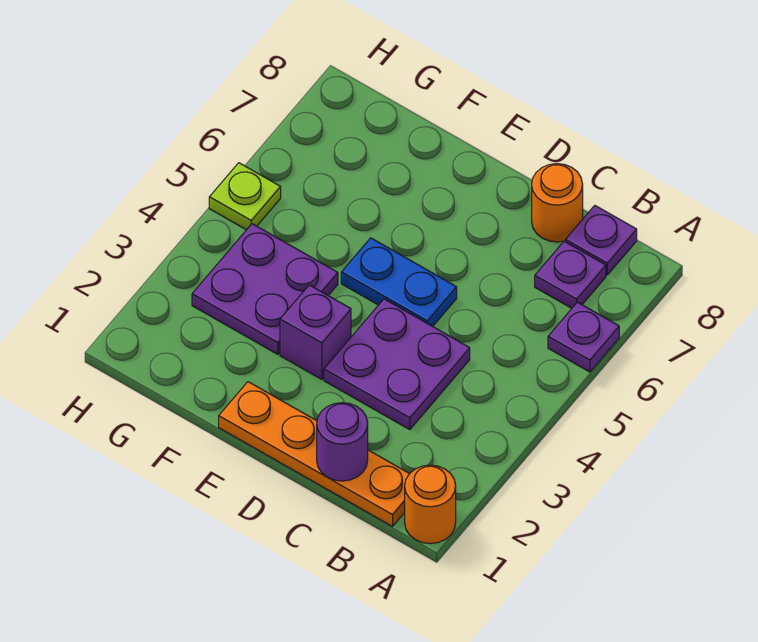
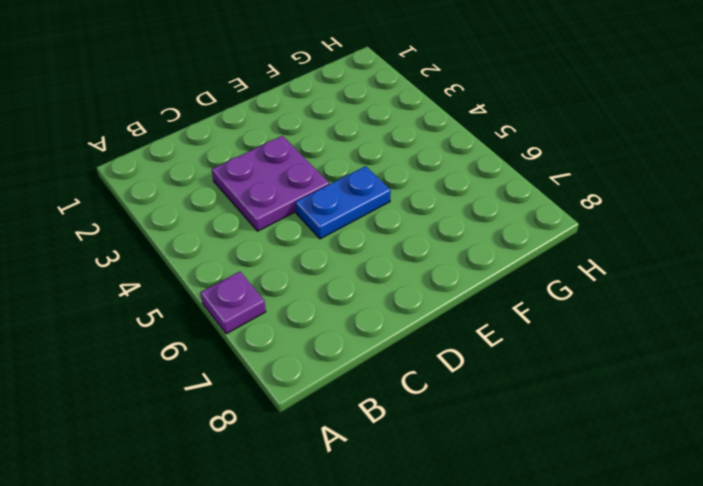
none -> orange round brick A1 level 1
none -> orange plate B1:E1 level 1
none -> purple plate B7 level 1

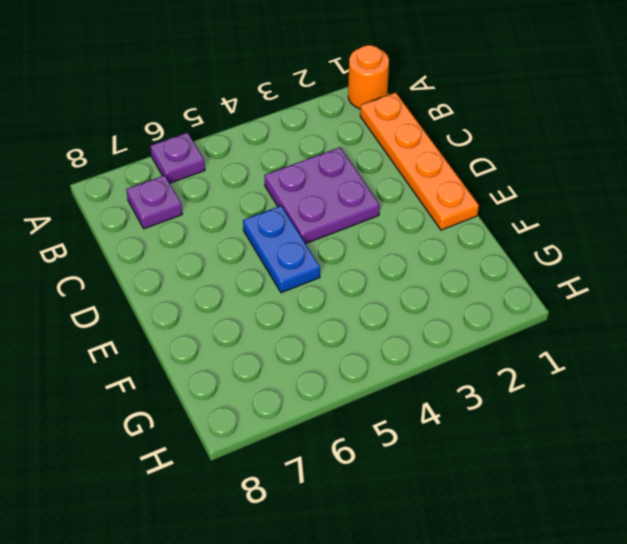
none -> purple plate B8 level 1
none -> orange round brick C8 level 1
none -> purple brick E3 level 1

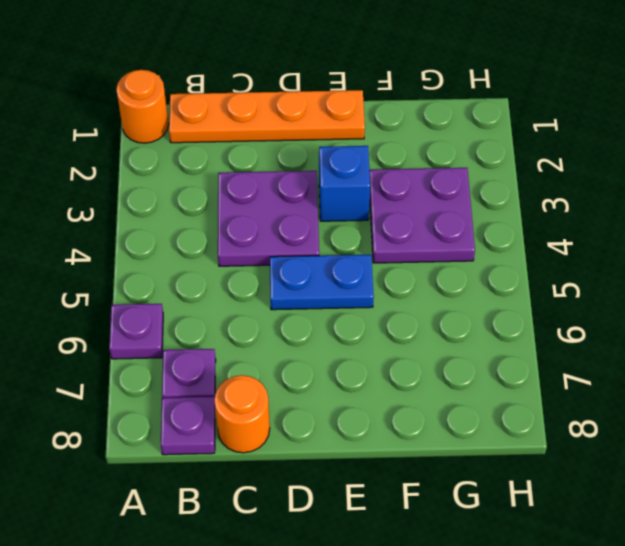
blue brick E3 level 1 -> purple brick E3 level 1
none -> lime plate H5 level 1
none -> purple round brick C1 level 2

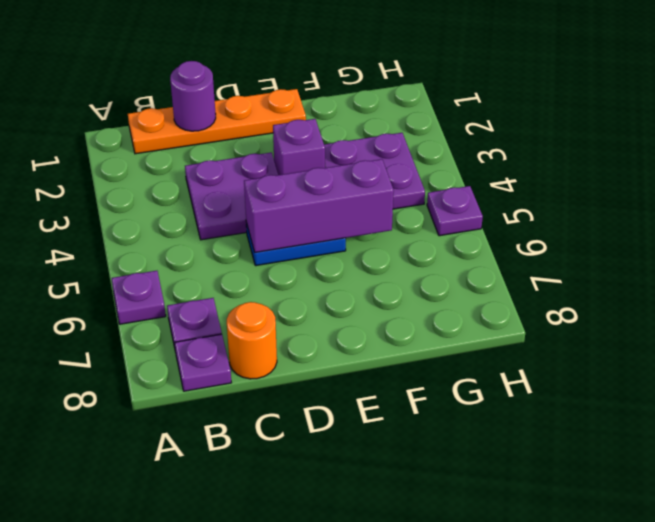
purple brick D5:F5 level 2 -> none
purple plate H5 level 1 -> lime plate H5 level 1
none -> orange round brick A1 level 1

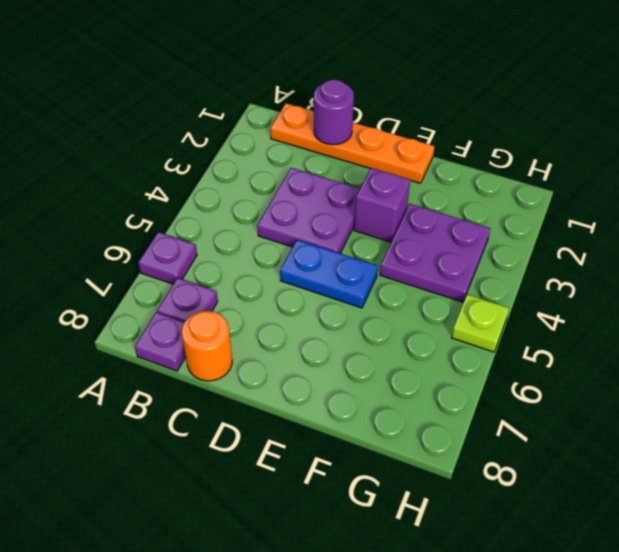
none -> orange round brick A1 level 1

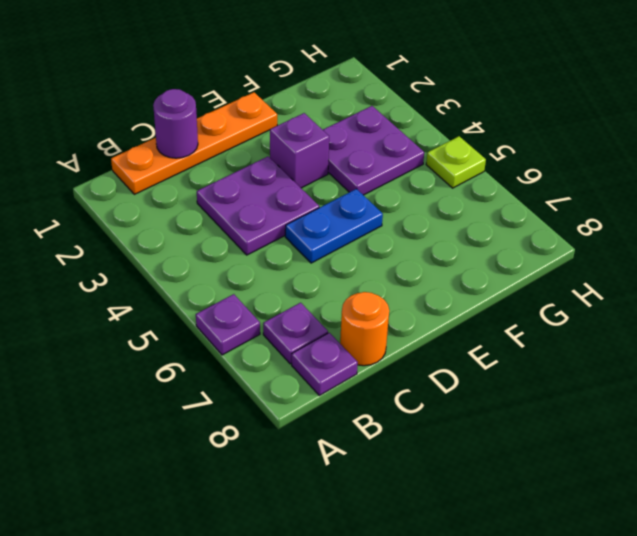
none -> orange round brick A1 level 1

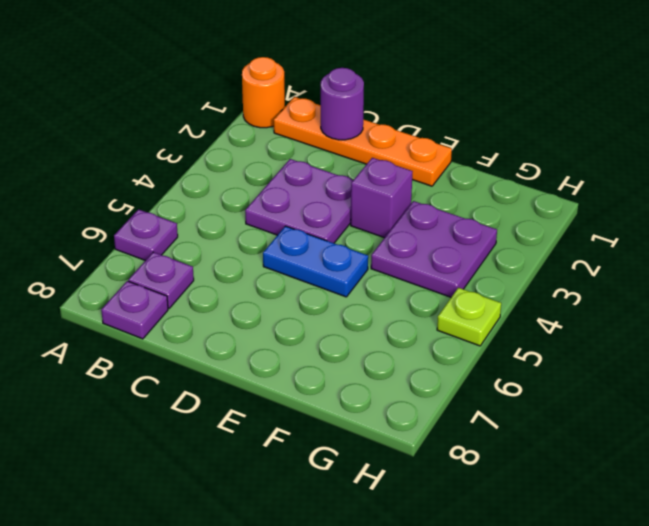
none -> orange round brick C8 level 1

